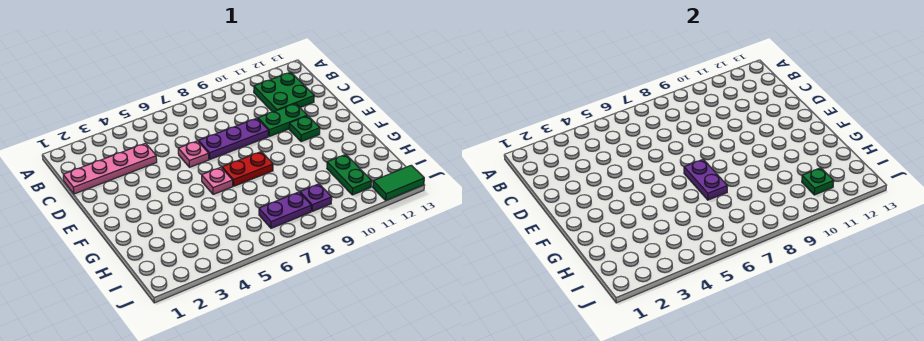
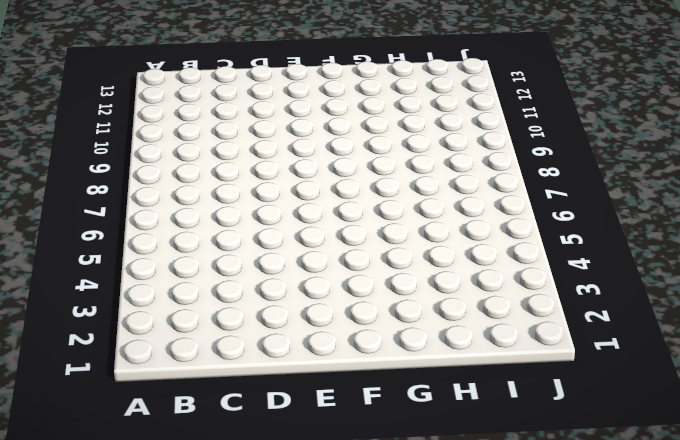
none -> green plate B11:C12 level 1
none -> pink plate C1:C4 level 1
none -> pink plate D6 level 1

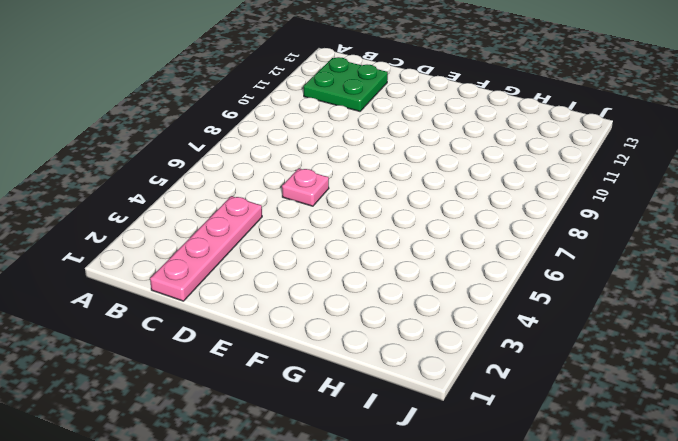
none -> purple plate D7:D9 level 1
none -> green plate D10:D11 level 1
none -> green plate E11 level 1

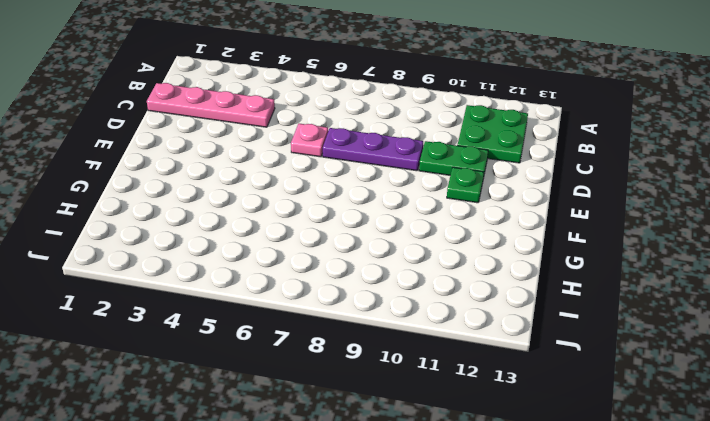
none -> pink plate F6 level 1
none -> red plate F7:F8 level 1
none -> green plate H11:I11 level 1

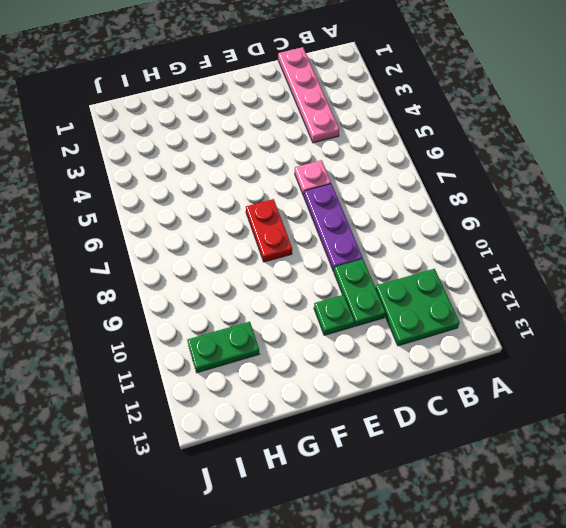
none -> pink plate F6 level 1
none -> purple plate I7:I8 level 1
none -> purple plate I9 level 1

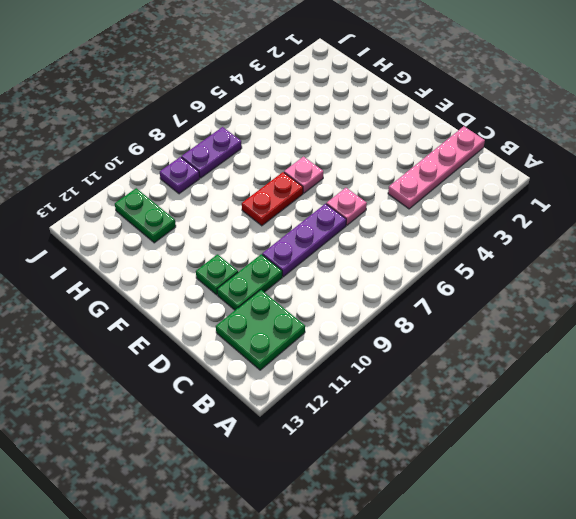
none -> green tile J12:J13 level 1
none -> purple plate F7:G7 level 2
none -> green plate I11 level 2

